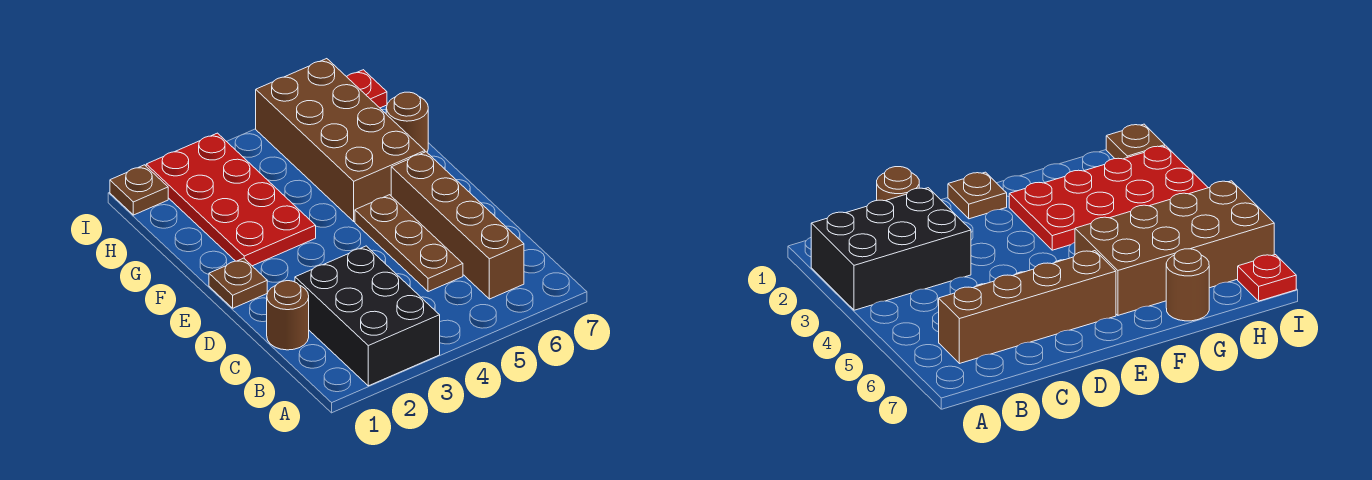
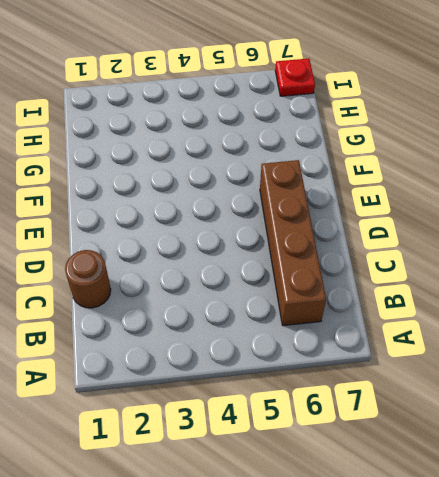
none -> black brick A2:C3 level 1
none -> brown plate C5:E5 level 1

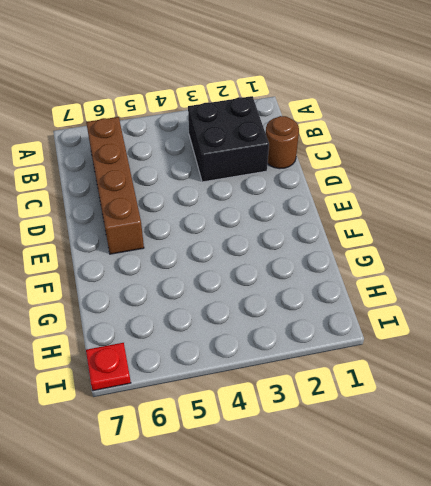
black brick B2:C3 level 1 -> black brick A2:C3 level 1
none -> brown plate C5:E5 level 1
none -> brown plate E1 level 1

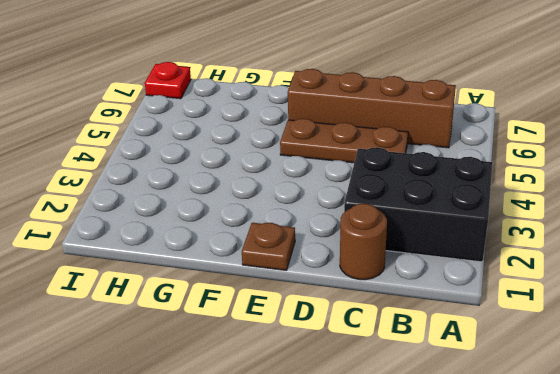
none -> red plate F2:I3 level 1
none -> brown brick F5:I6 level 1

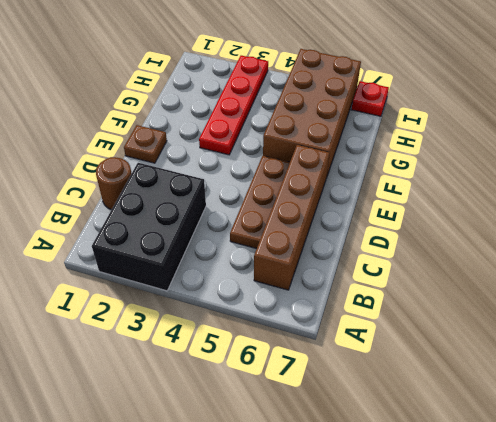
red plate F3:I3 level 1 -> red plate F2:I3 level 1
none -> brown round brick G7 level 1
none -> brown plate I1 level 1

